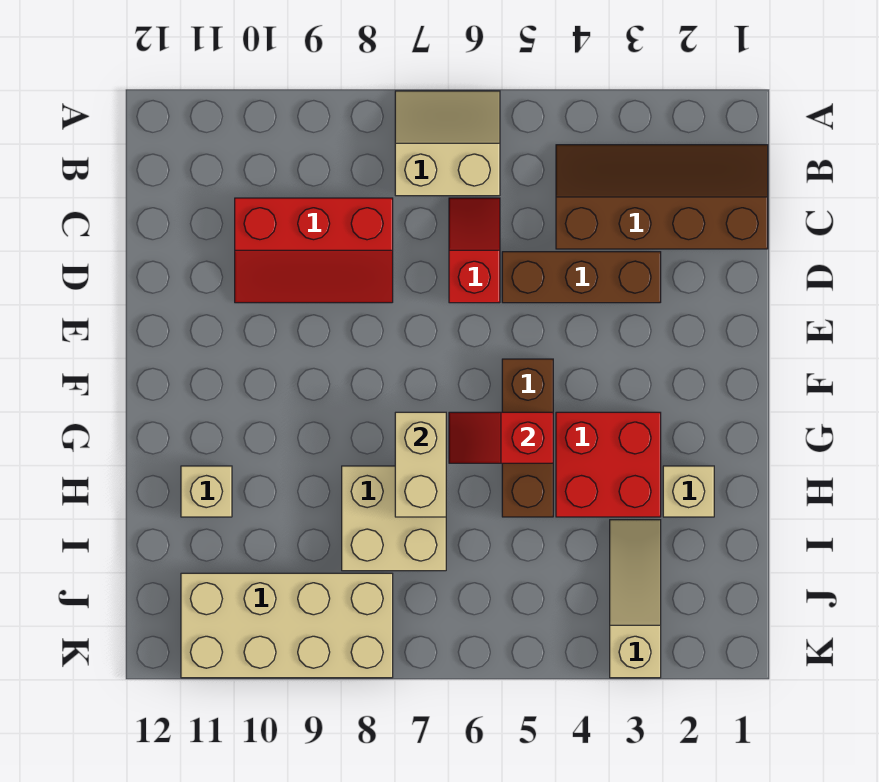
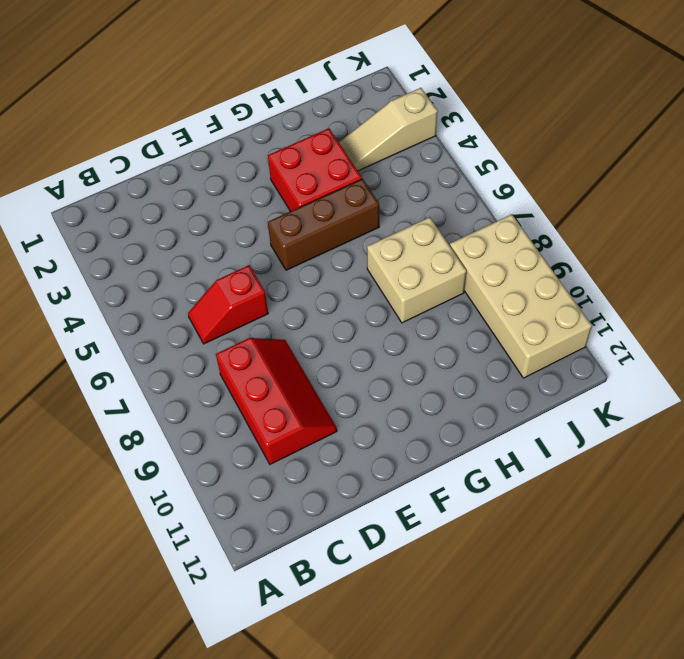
none -> tan slope A6:B7 level 1 top B
none -> brown slope B1:C4 level 1 top C
none -> brown brick D3:D5 level 1

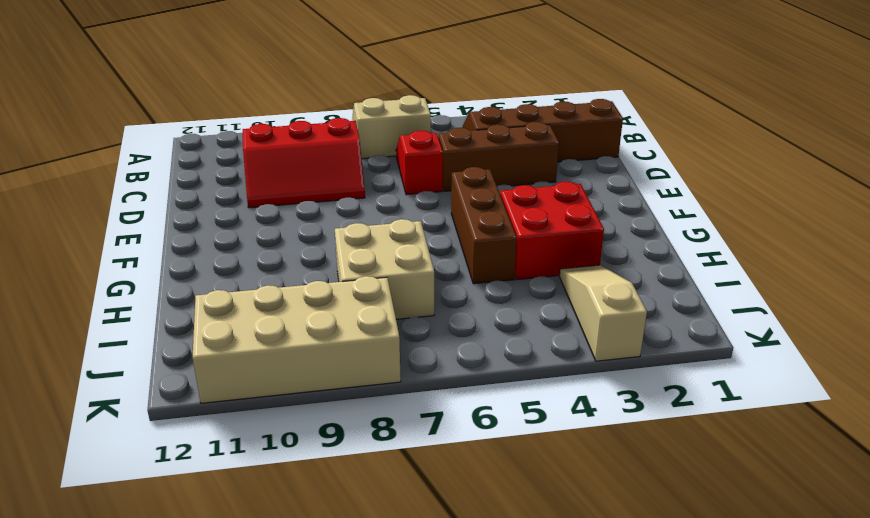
none -> tan brick H2 level 1
none -> tan brick H11 level 1
none -> red slope G5:G6 level 2 top 5

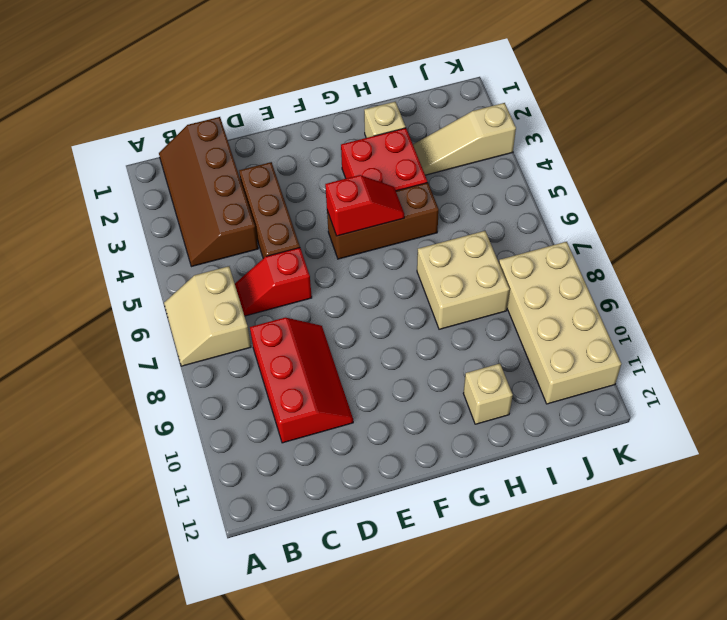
red slope F5:G5 level 2 top F -> red slope G5:G6 level 2 top 5
none -> tan brick G7:H7 level 2

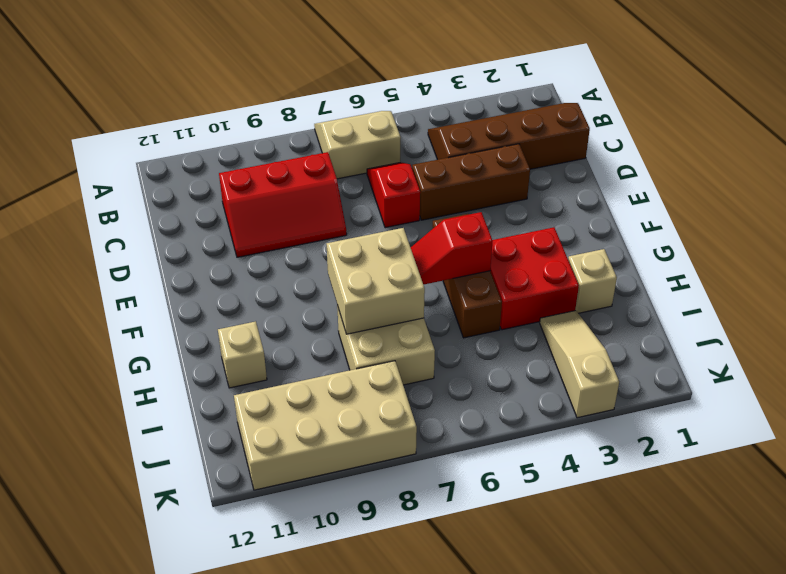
tan brick G7:H8 level 2 -> tan brick G7:H7 level 2

